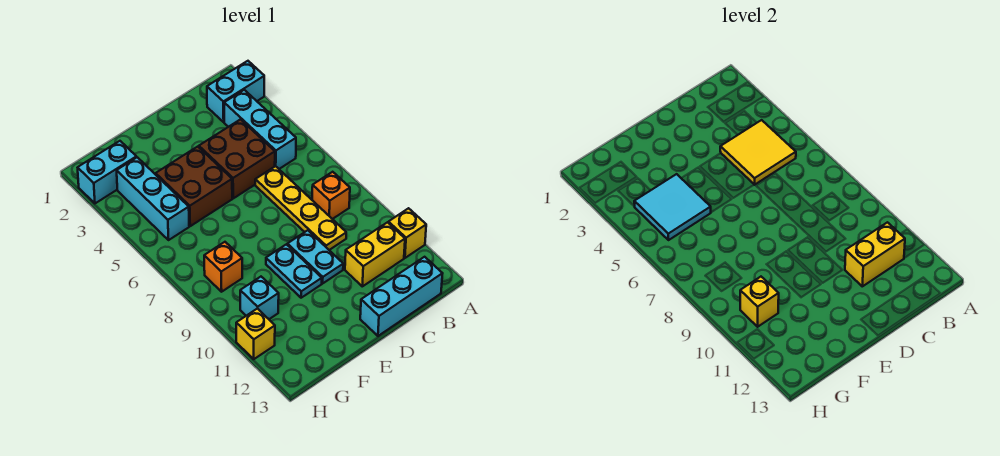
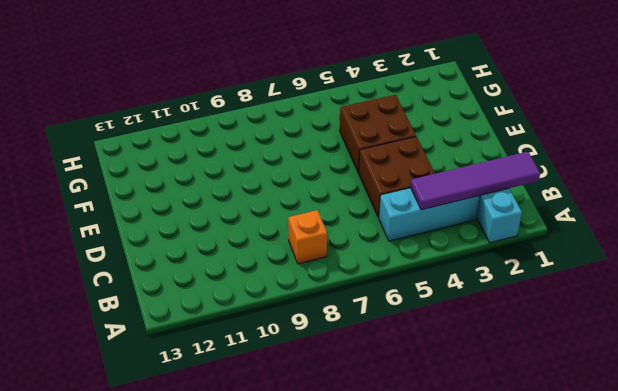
purple tile B1:B4 level 2 -> yellow tile B4:C5 level 2
none -> yellow brick A11 level 1
none -> yellow brick B11:C11 level 1
none -> cyan brick B13:D13 level 1

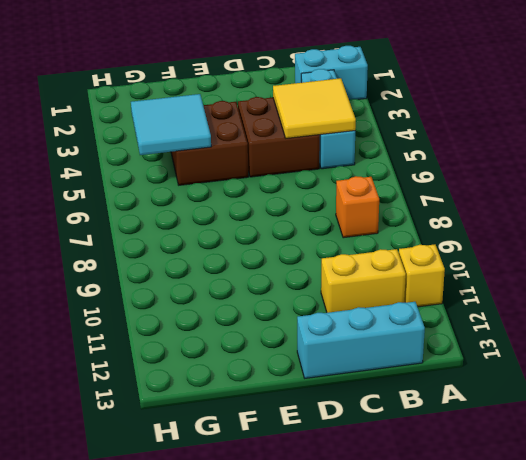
none -> yellow plate C6:C9 level 1
none -> cyan plate D9:D10 level 1
none -> cyan plate E9:E10 level 1

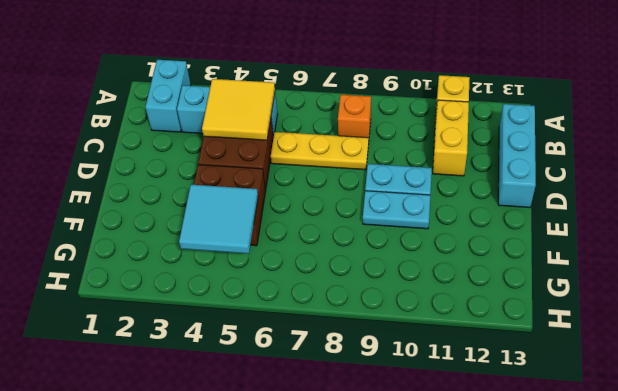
yellow plate C6:C8 level 1 -> yellow plate C6:C9 level 1
none -> cyan brick G2:H2 level 1
none -> cyan brick G3:G5 level 1
none -> orange brick G8 level 1

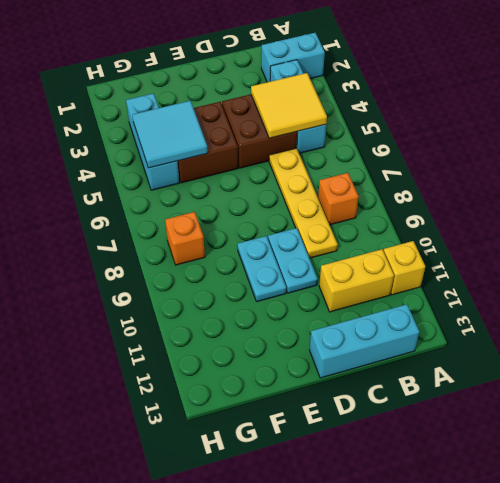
none -> cyan brick G2:H2 level 1
none -> cyan brick G10 level 1
none -> yellow brick H11 level 1

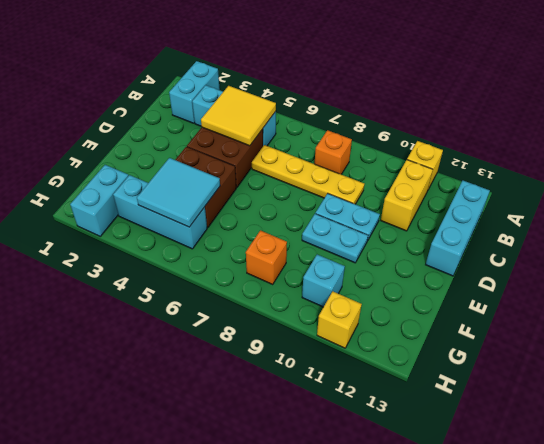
none -> yellow brick B11:C11 level 2
none -> yellow brick G10 level 2

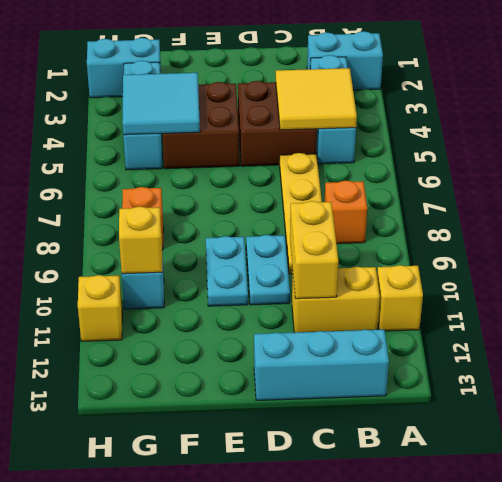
yellow brick C10:C11 level 2 -> yellow brick B11:C11 level 2

